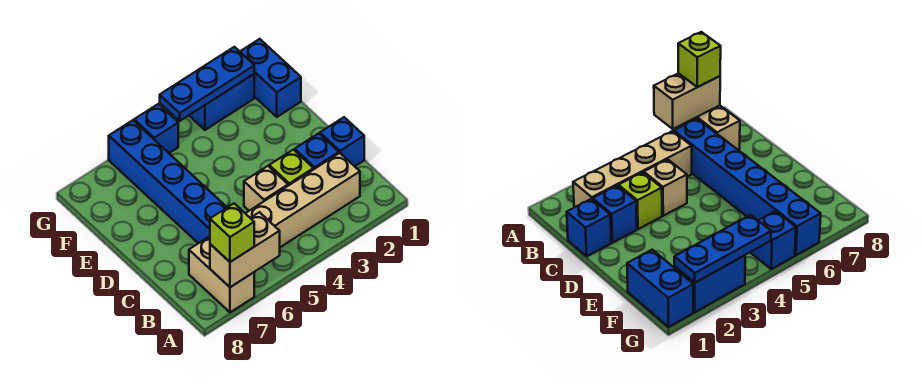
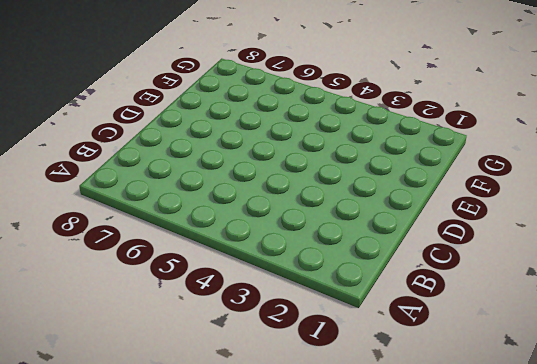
none -> tan brick A7:B7 level 1
none -> tan brick B2:B5 level 1
none -> blue brick B6:G6 level 1

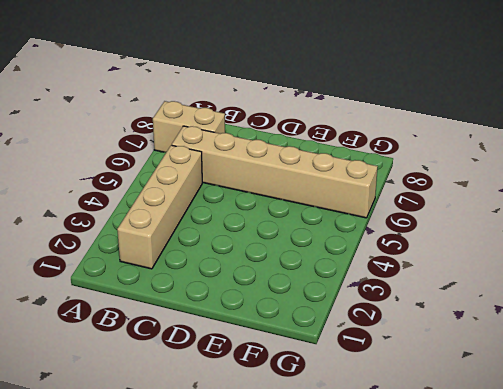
tan brick B6:G6 level 1 -> blue brick B6:G6 level 1
none -> blue brick C1 level 1
none -> blue brick C2 level 1
none -> lime brick C3 level 1

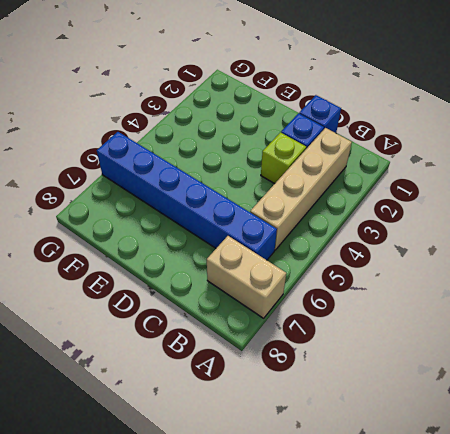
none -> tan brick C4 level 1
none -> blue brick F1:G1 level 1
none -> blue brick G2:G3 level 1

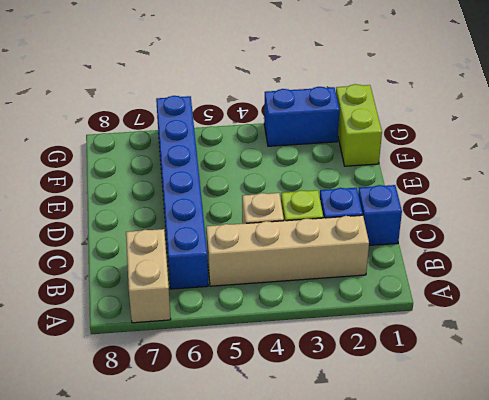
lime brick F1:G1 level 1 -> blue brick F1:G1 level 1
none -> blue brick G5 level 1
none -> tan brick A6:A7 level 2
none -> blue plate G2:G4 level 2

